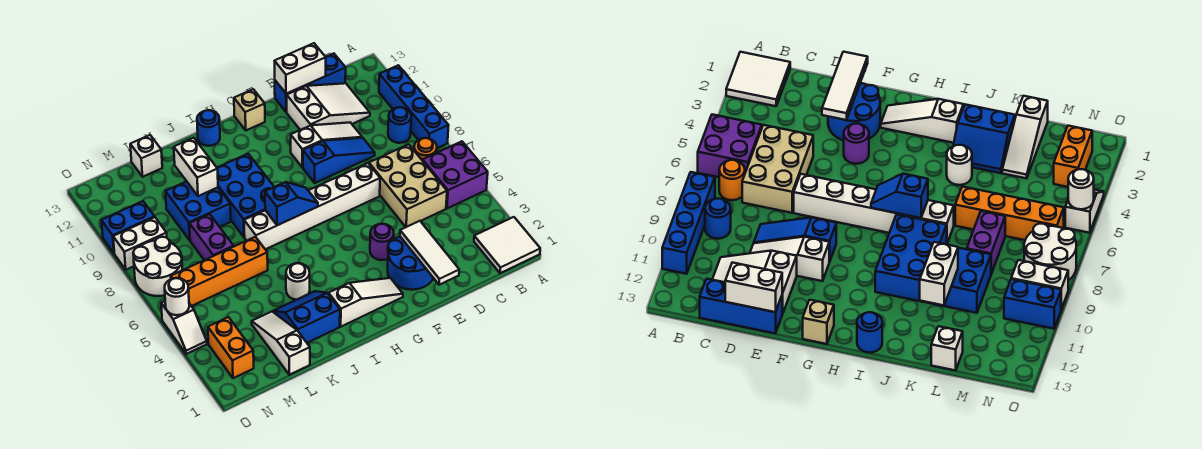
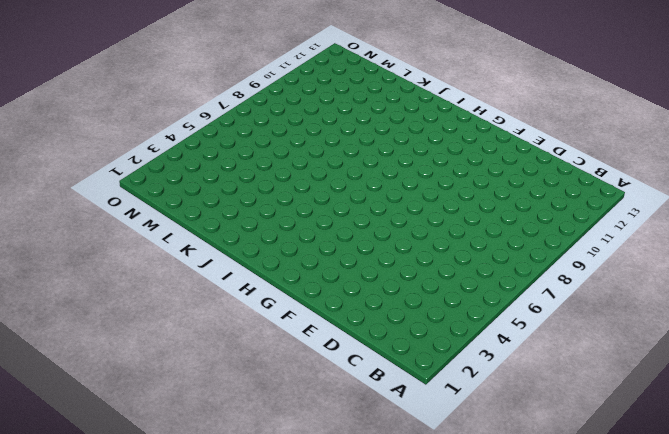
none -> white tile A1:B2 level 1
none -> purple brick A5:B6 level 1
none -> blue brick A8:A11 level 1
none -> orange round brick B7 level 1

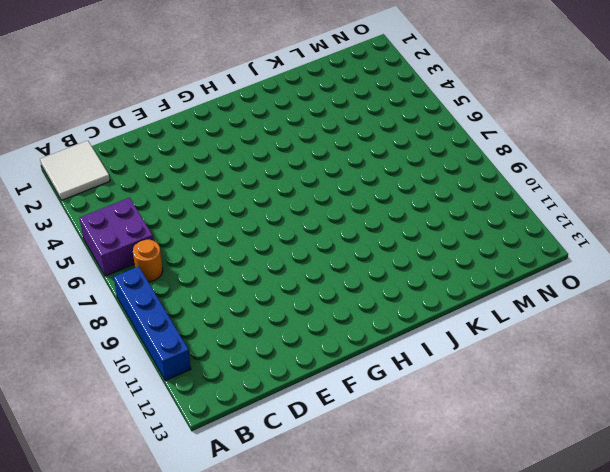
none -> blue round brick B9 level 1
none -> tan brick C5:D7 level 1
none -> white slope C11:E12 level 1 top E
none -> blue brick C13:E13 level 1

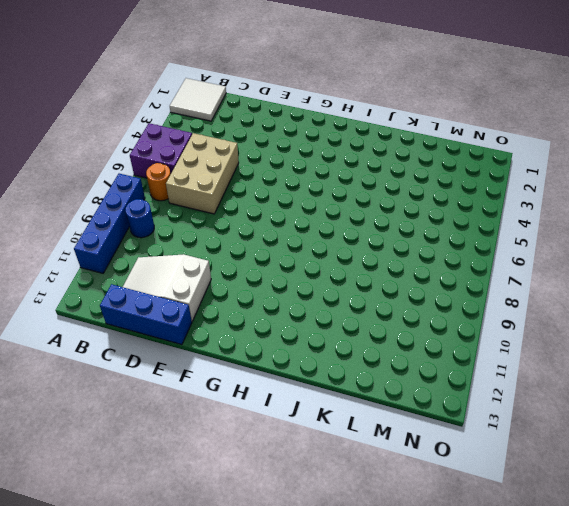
none -> blue slope D9:F9 level 1 top F
none -> white slope D10:F10 level 1 top F
none -> blue round brick E2:F3 level 1
none -> white brick E7:J7 level 1

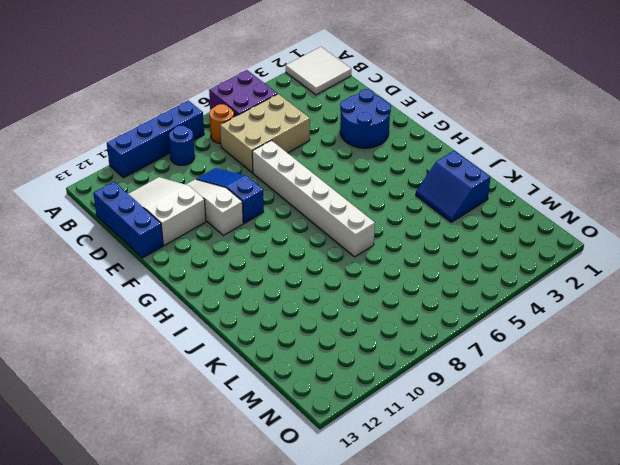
none -> purple round brick F4 level 1
none -> white slope G2:I2 level 1 top I
none -> tan brick G13 level 1
none -> blue brick I8:J10 level 1

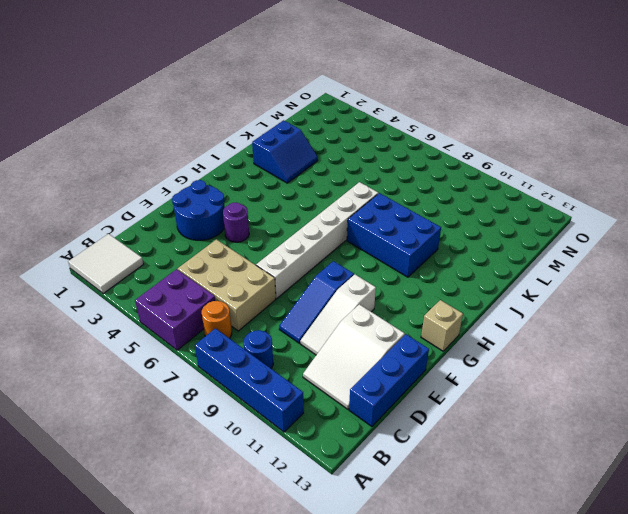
none -> white slope G2:I2 level 1 top I
none -> blue round brick I13 level 1
none -> white round brick J4 level 1
none -> orange brick K6:N6 level 1

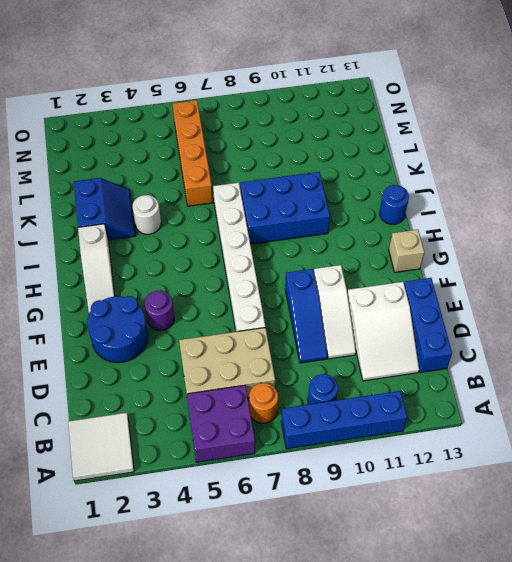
none -> blue brick K9:L10 level 1
none -> white slope L1:L3 level 1 top 1
none -> purple brick L7:L8 level 1
none -> white brick L13 level 1

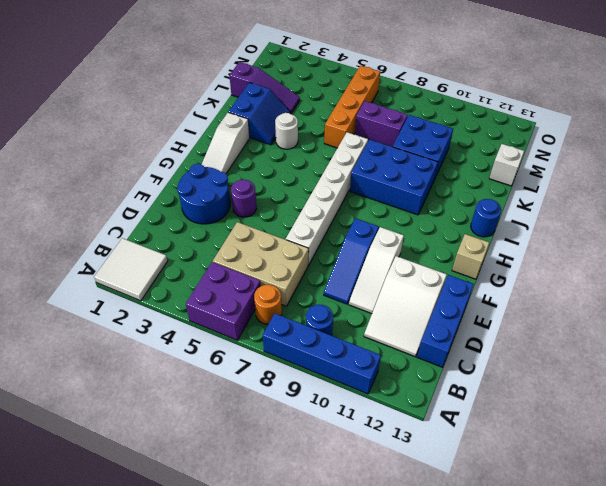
purple slope L1:L3 level 1 top 1 -> white slope L1:L3 level 1 top 1
none -> orange brick N2:N3 level 1
none -> white round brick N7:O8 level 1
none -> white brick N9:O9 level 1
none -> blue brick N10:O10 level 1

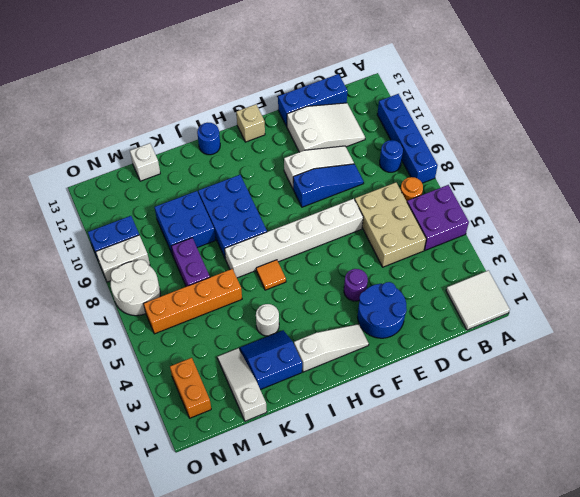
orange tile I6 level 1 -> none
none -> white slope O4:O5 level 1 top 5
none -> white brick D13:E13 level 2
none -> white tile E1:E3 level 2
none -> blue slope H7:I7 level 2 top I

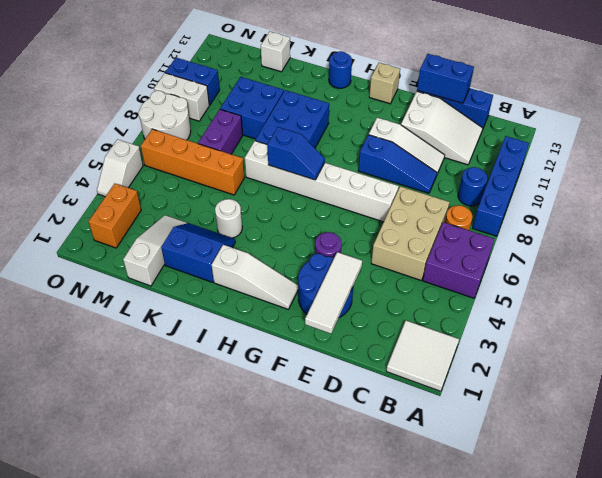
blue brick D13:E13 level 2 -> white brick D13:E13 level 2
none -> white brick K10:K11 level 2
none -> white round brick O5 level 2

